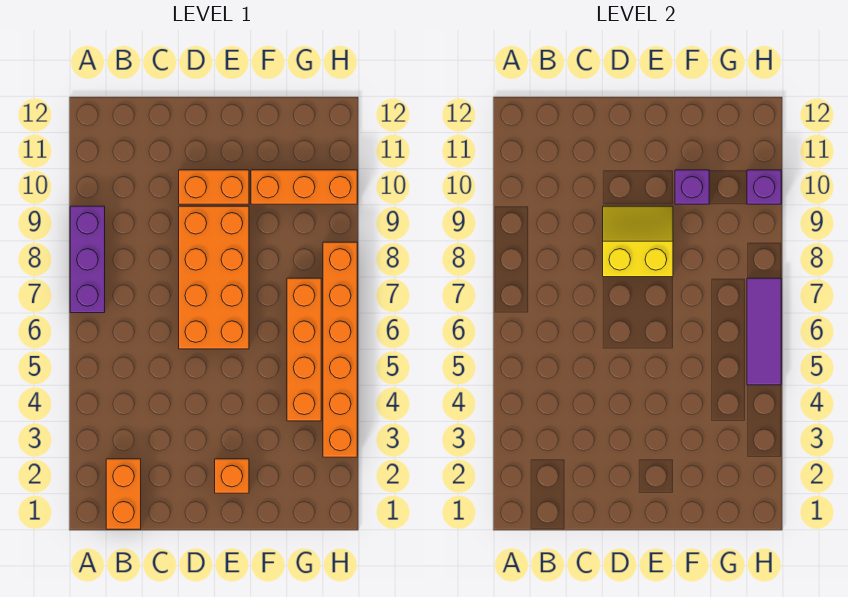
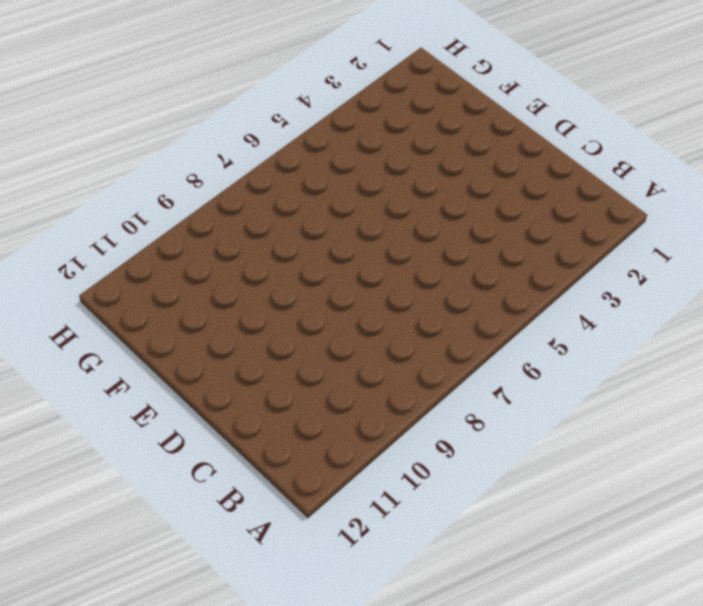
none -> purple brick A7:A9 level 1
none -> orange brick B1:B2 level 1
none -> orange brick D6:E9 level 1

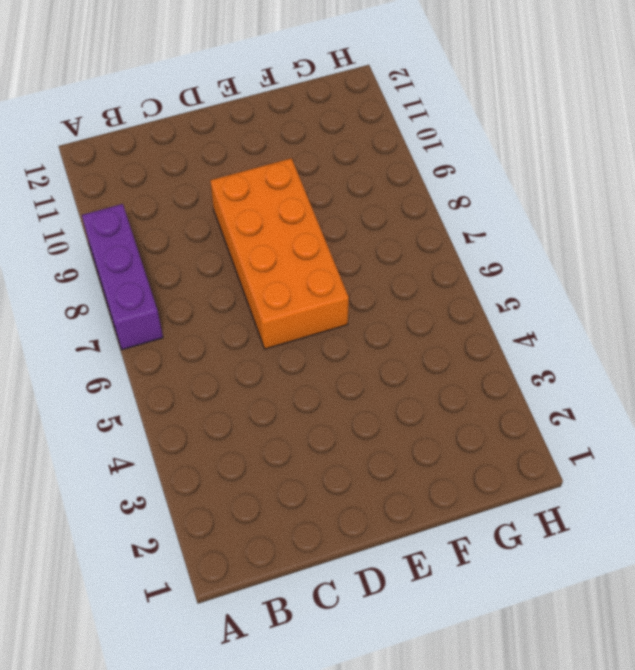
none -> orange brick B1:B2 level 1
none -> orange brick D10:E10 level 1
none -> orange brick E2 level 1

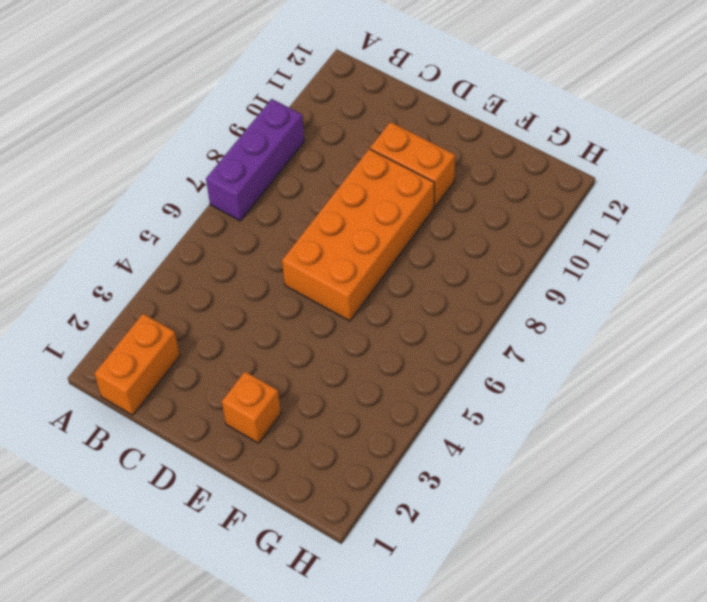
none -> orange brick F10:H10 level 1
none -> orange brick G4:G7 level 1
none -> orange brick H3:H8 level 1

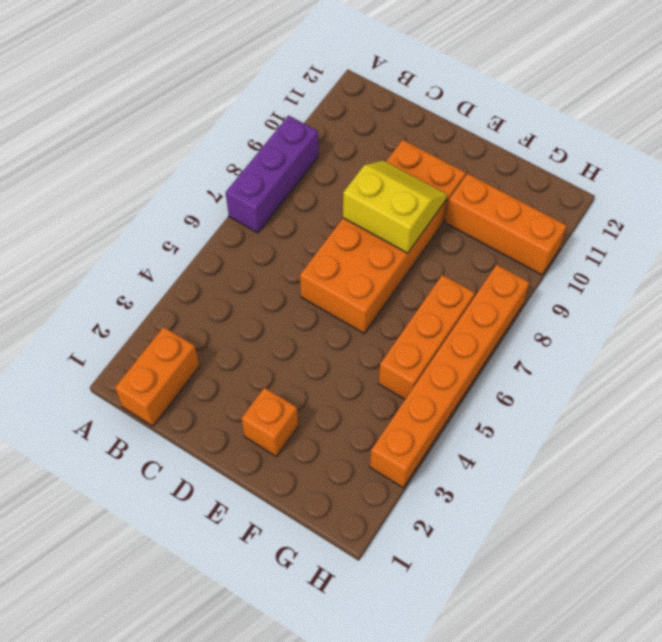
orange brick G5:G7 level 1 -> orange brick G4:G7 level 1
none -> purple brick F10 level 2
none -> purple tile H5:H7 level 2
none -> purple brick H10 level 2

